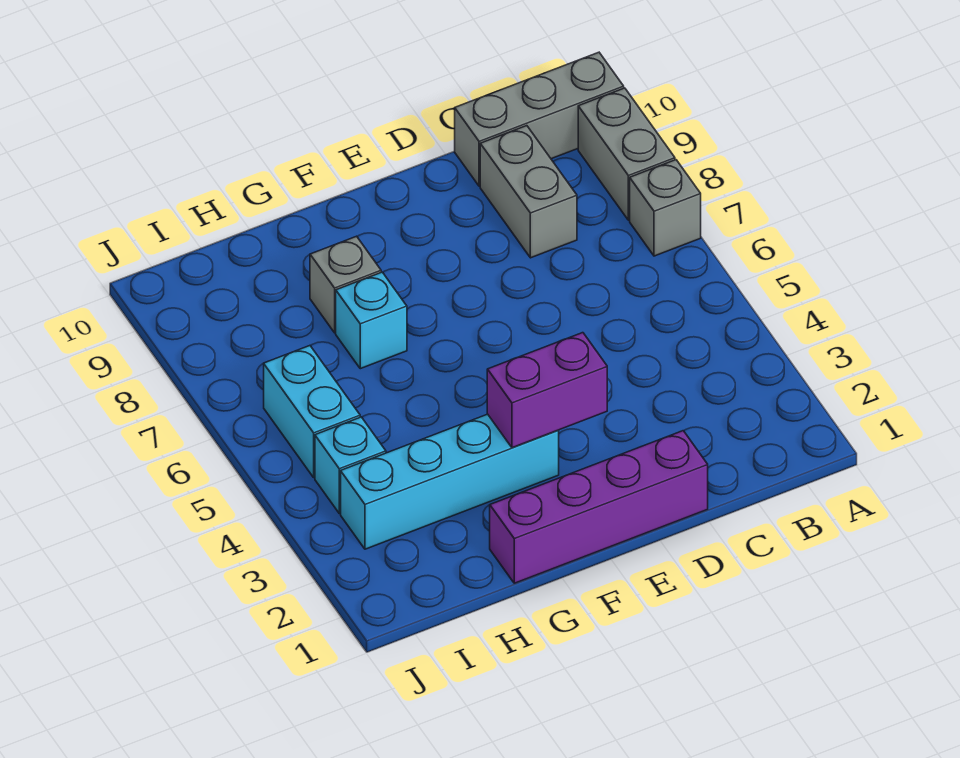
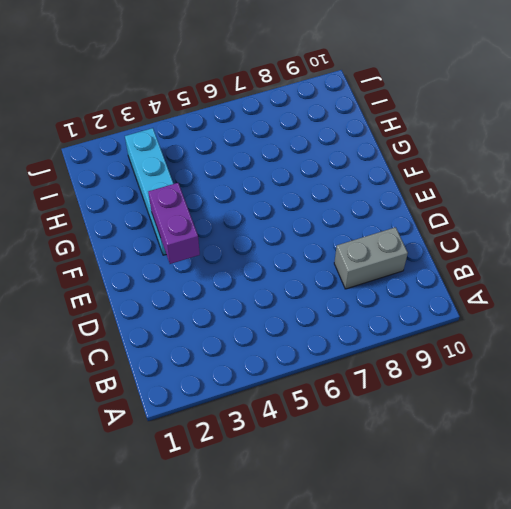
none -> grey brick A7 level 1
none -> grey brick A8:A9 level 1

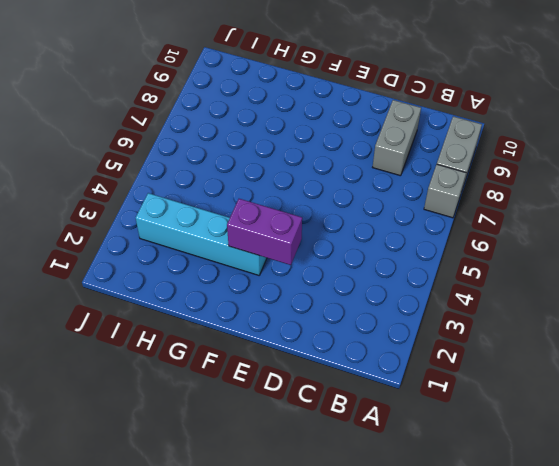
none -> grey brick A10:C10 level 1
none -> purple brick D1:G1 level 1

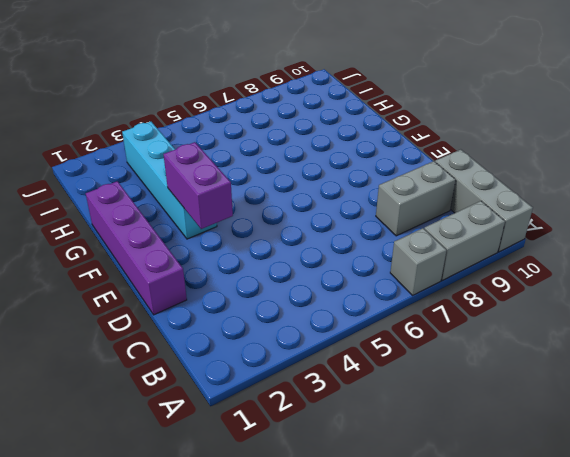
none -> cyan brick G7 level 1
none -> grey brick G8 level 1

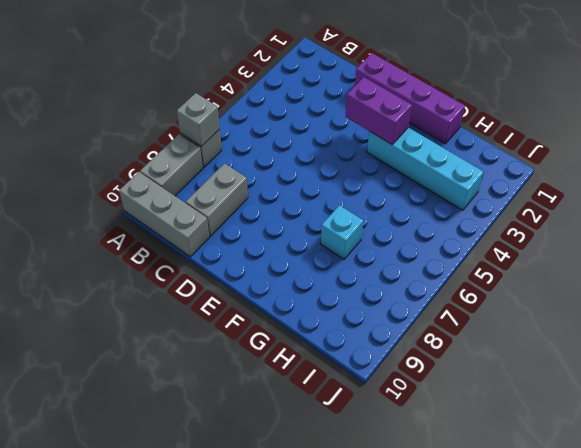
grey brick A7 level 2 -> grey brick G8 level 1
none -> cyan brick I4 level 1
none -> cyan brick I5:I6 level 1

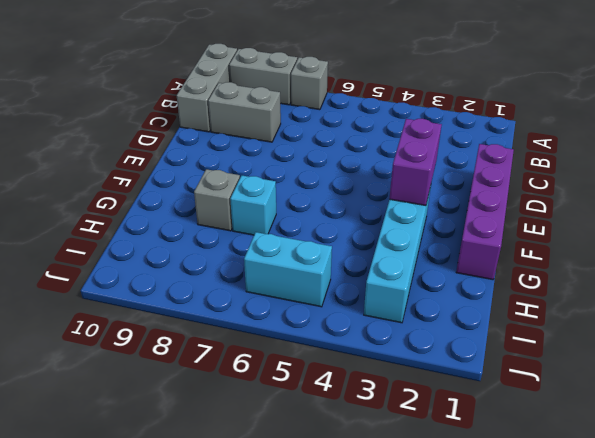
none -> cyan brick I4 level 1

